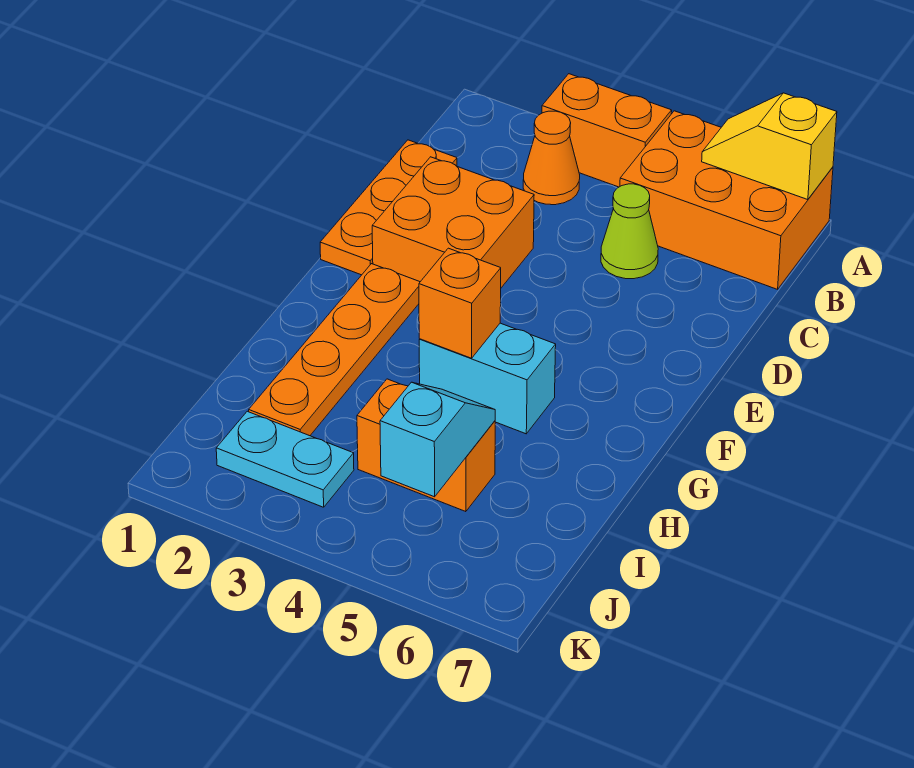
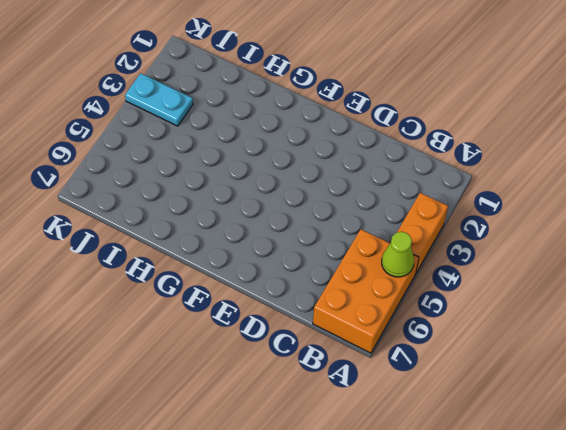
lime cone A5 level 2 -> lime cone C5 level 1
cyan plate J3:K3 level 1 -> cyan plate J2:J3 level 1
none -> orange cone B3 level 1
none -> orange plate C1:E1 level 1
none -> orange brick D2:E3 level 1

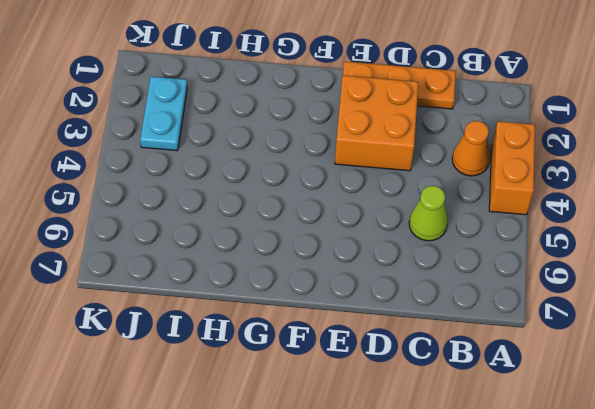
none -> orange brick A5:B7 level 1
none -> orange plate F2:I2 level 1
none -> cyan brick G4:G5 level 1

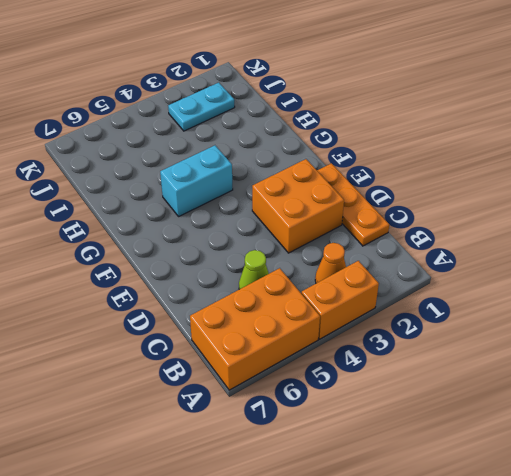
none -> orange plate F2:I2 level 1
none -> orange brick I4:I5 level 1
none -> yellow slope A6:A7 level 2 top 7

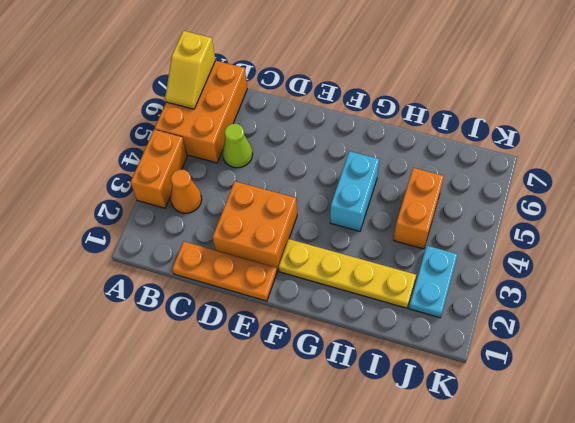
yellow plate F2:I2 level 1 -> orange plate F2:I2 level 1
none -> orange brick G4 level 2
none -> cyan slope I5:J5 level 2 top J

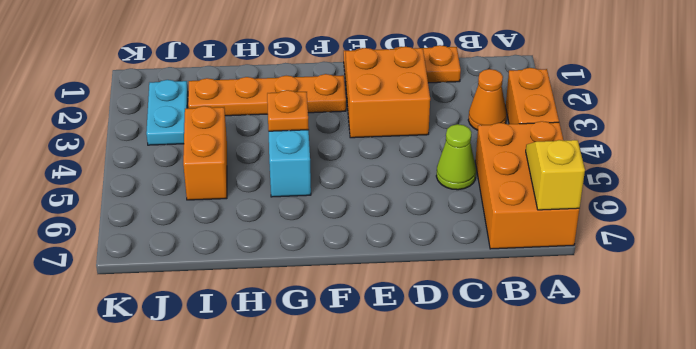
orange plate G4 level 2 -> orange brick G4 level 2
none -> cyan slope I5:J5 level 2 top J

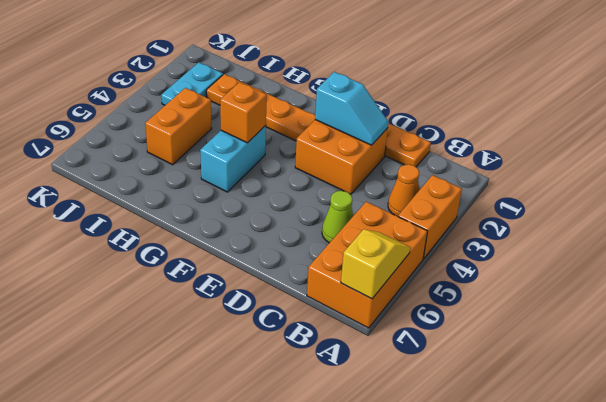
cyan slope D2:E2 level 2 top E -> cyan slope I5:J5 level 2 top J

